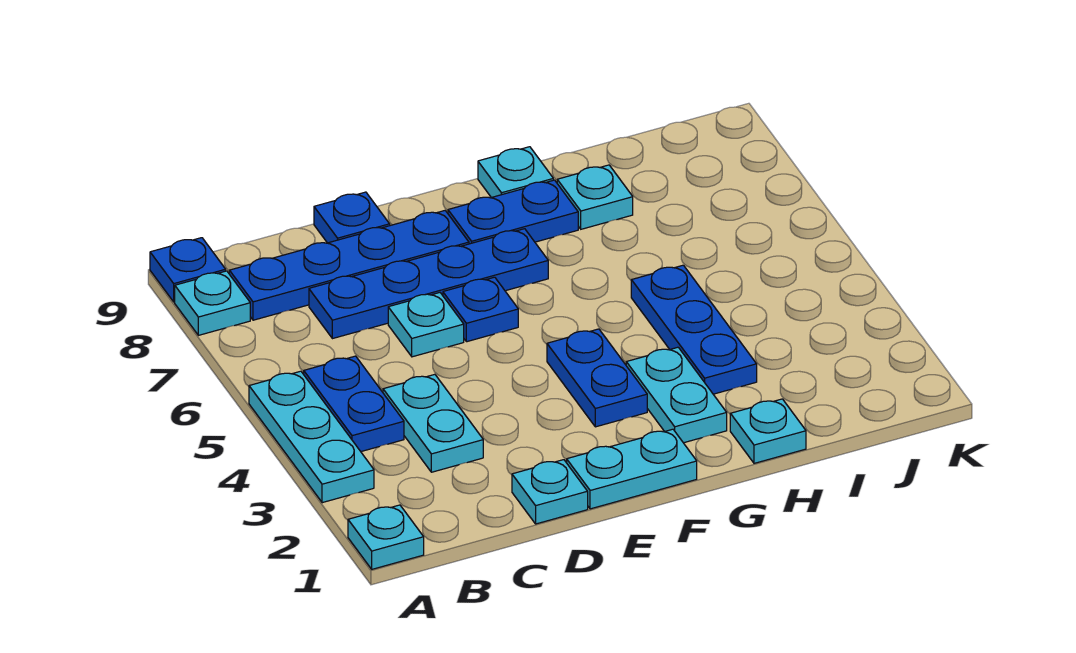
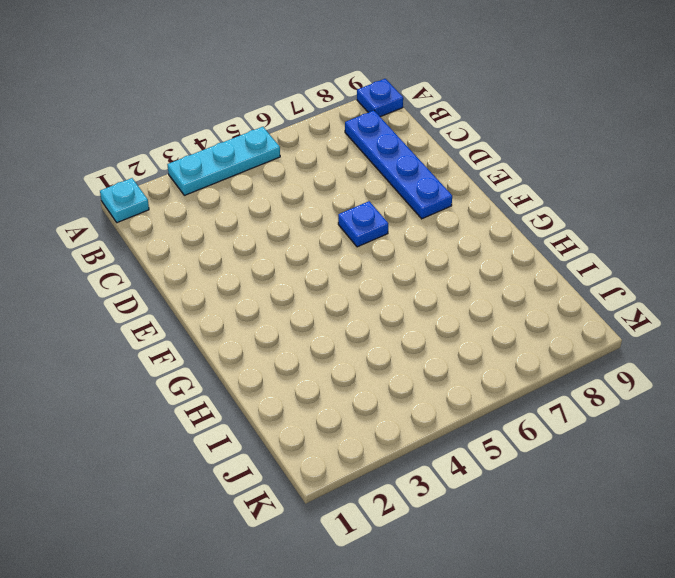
none -> cyan plate A8 level 1
none -> blue plate B4:B5 level 1
none -> cyan plate C3:C4 level 1

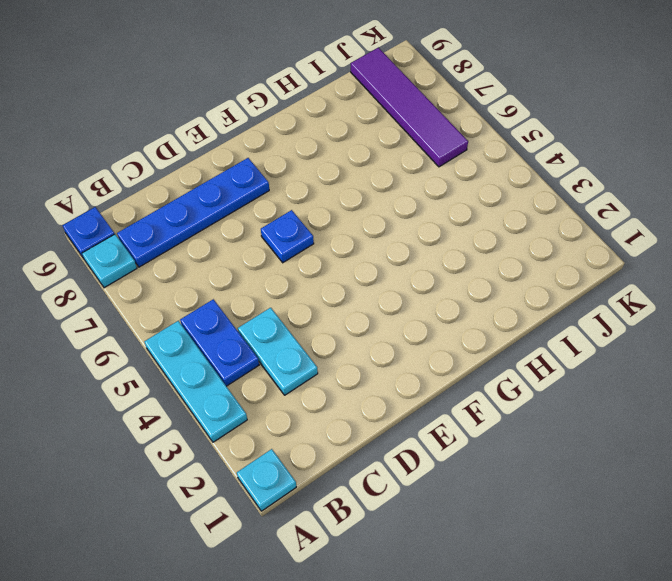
purple tile J6:J9 level 1 -> none
none -> blue plate C7:F7 level 1
none -> cyan plate D1 level 1
none -> cyan plate D6 level 1

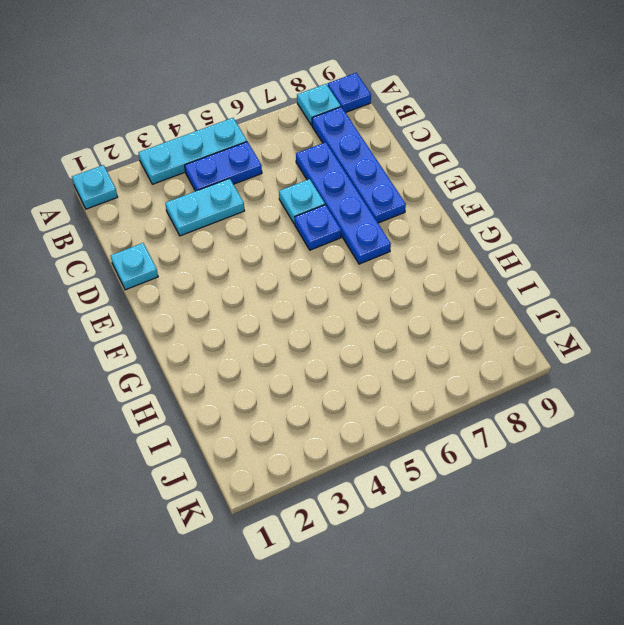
none -> blue plate D9 level 1
none -> cyan plate E1:F1 level 1
none -> blue plate F3:F4 level 1

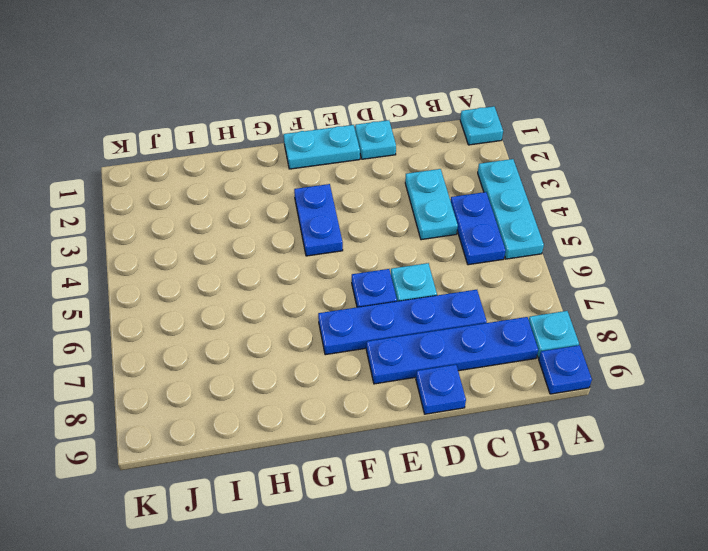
none -> blue plate F8:G8 level 1
none -> cyan plate G2:G3 level 1
none -> cyan plate G9 level 1

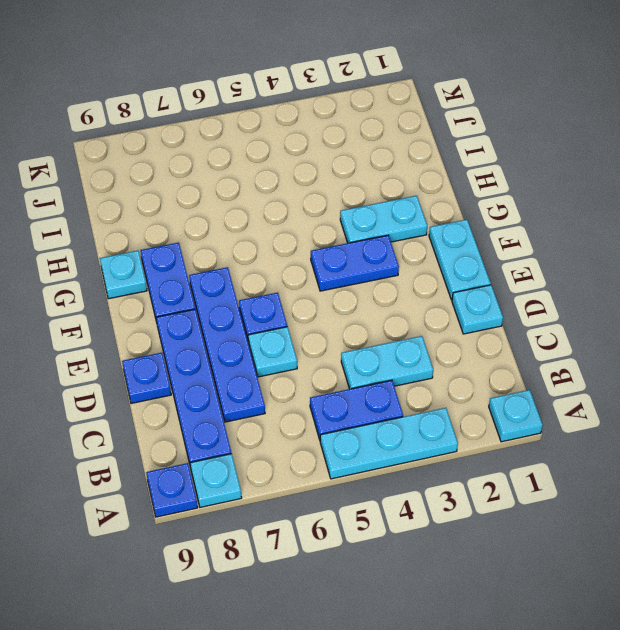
none -> cyan plate H1 level 1
none -> blue plate H3:H5 level 1
none -> cyan plate H8 level 1

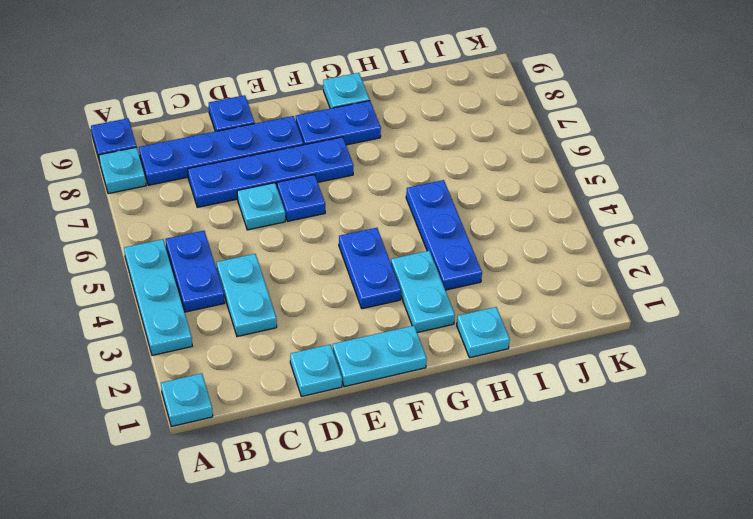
none -> cyan plate H8 level 1

